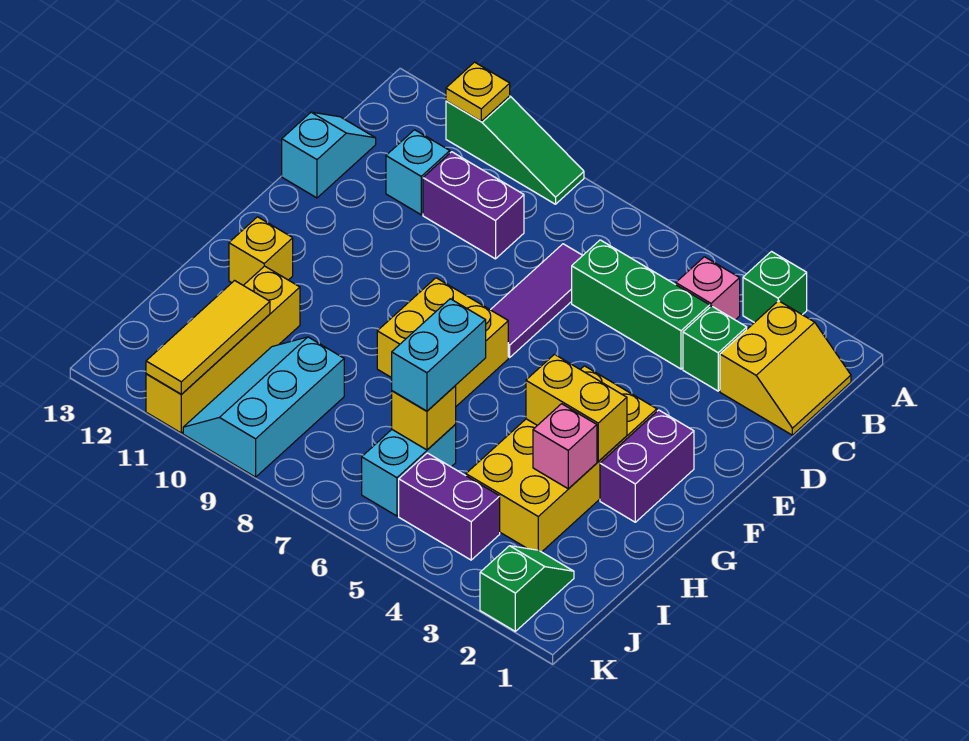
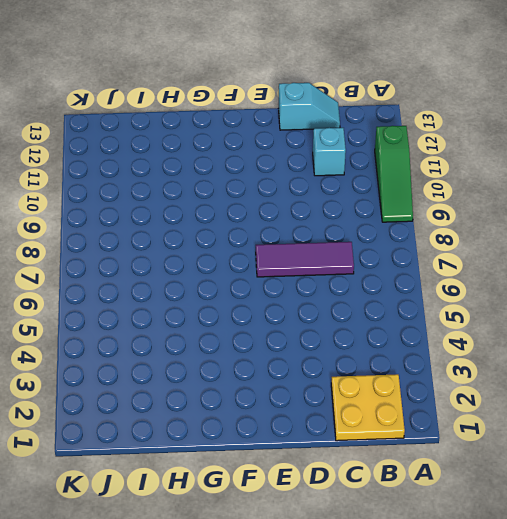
yellow plate B1:C2 level 1 -> yellow slope B1:C2 level 1 top 2
none -> green brick A3 level 1
none -> pink brick B4 level 1
none -> green brick C3 level 1

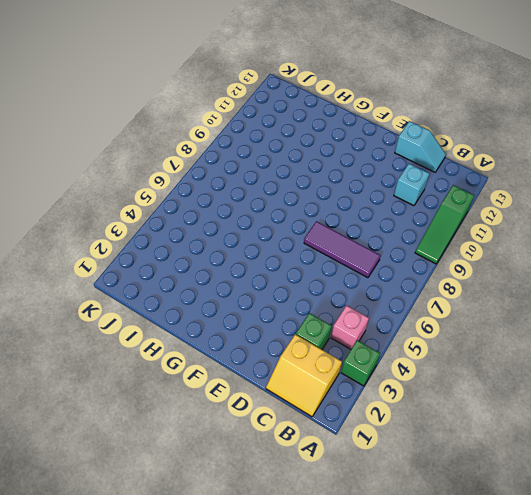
none -> green brick C4:C6 level 1
none -> purple brick C9:C10 level 1
none -> purple brick F2:G2 level 1

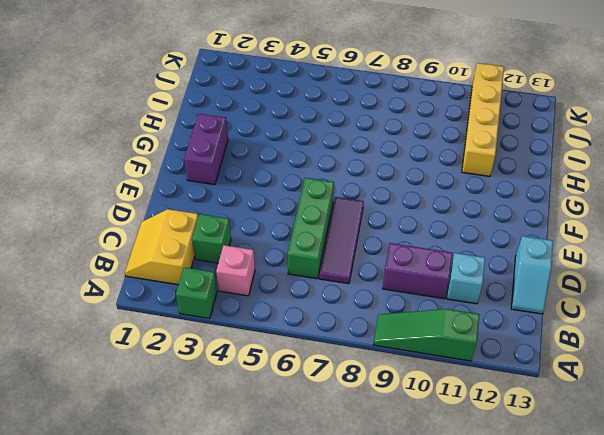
green brick C6:E6 level 1 -> green brick C4:C6 level 1
none -> yellow brick F3:I4 level 1
none -> yellow brick F7:G8 level 1
none -> yellow brick G12 level 1

